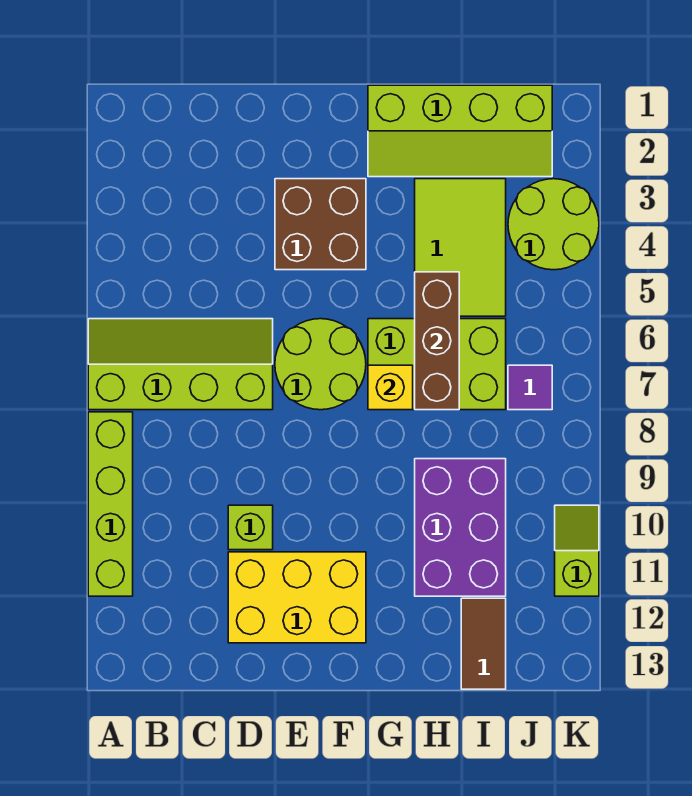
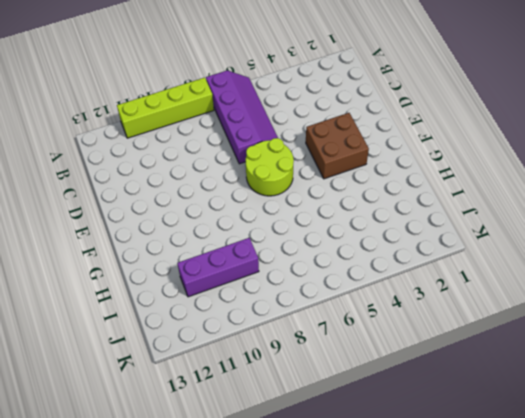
purple slope A6:D7 level 1 top 7 -> lime slope A6:D7 level 1 top 7
purple brick I9:I11 level 1 -> purple brick H9:I11 level 1
none -> lime brick D10 level 1
none -> yellow brick D11:F12 level 1
none -> lime slope G1:J2 level 1 top 1

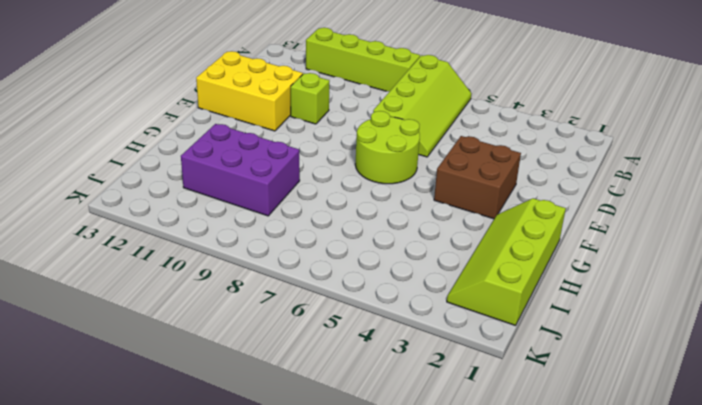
yellow brick D11:E13 level 1 -> yellow brick D11:F12 level 1
none -> lime brick G6:I7 level 1
none -> lime tile H3:I5 level 1
none -> brown tile I12:I13 level 1

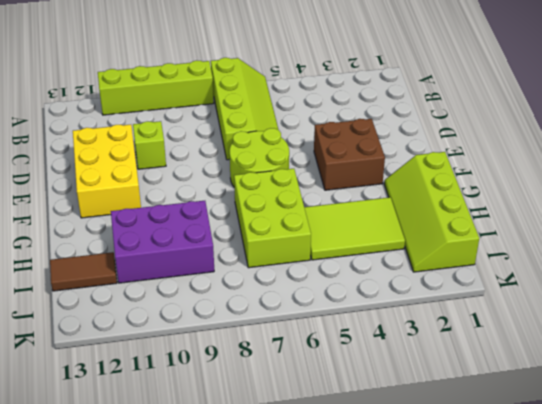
none -> lime round brick J3:K4 level 1
none -> purple tile J7 level 1
none -> lime slope K10:K11 level 1 top 11

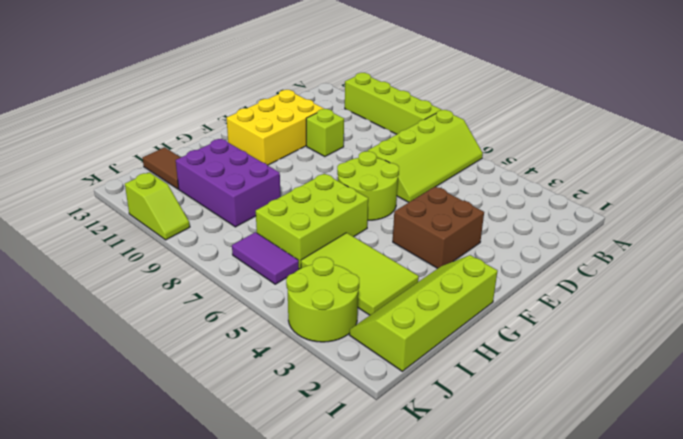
purple tile J6:J7 level 1 -> purple tile J7 level 1
none -> yellow brick G7 level 2
none -> brown brick H5:H7 level 2

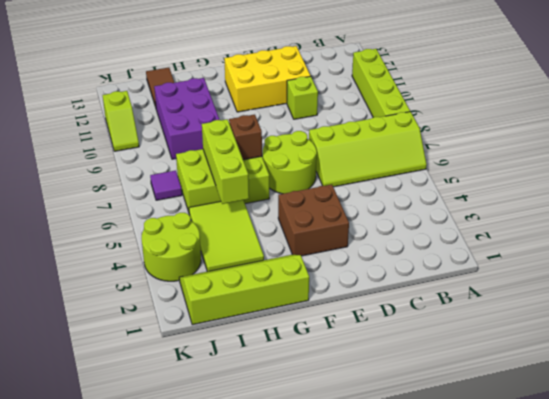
brown brick G7 level 2 -> yellow brick G7 level 2
lime brick H5:H7 level 2 -> brown brick H5:H7 level 2

